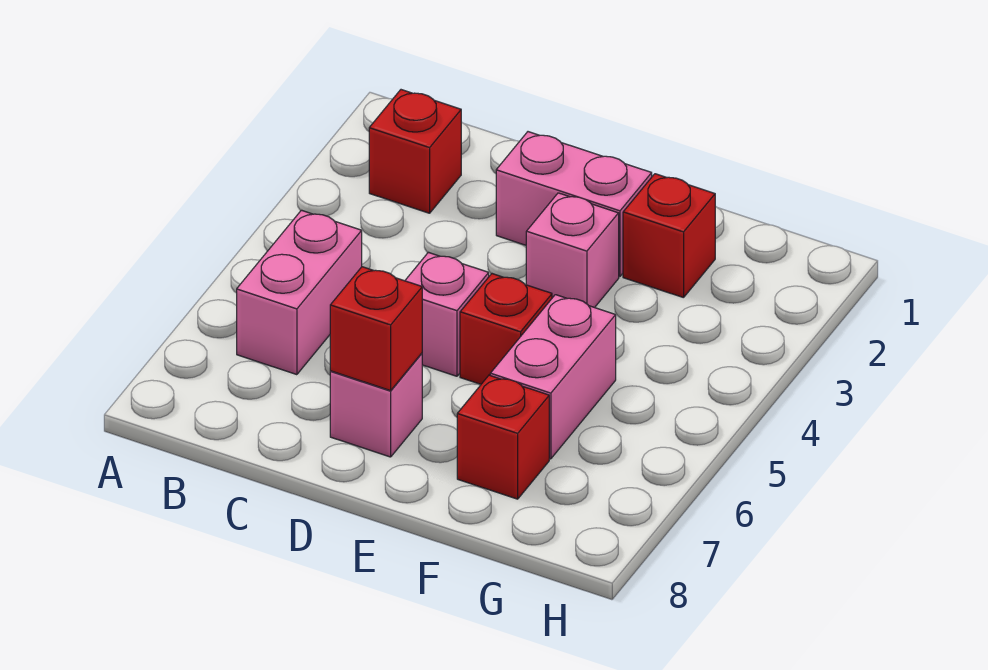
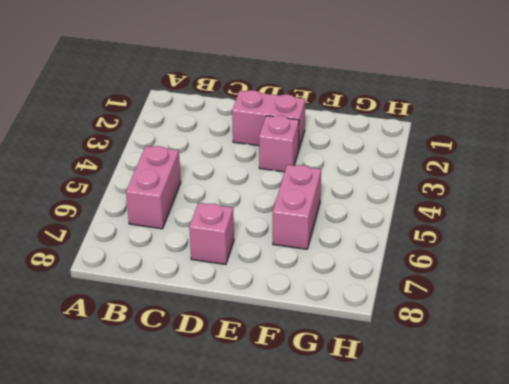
none -> red brick B2 level 1
none -> pink brick D5 level 1

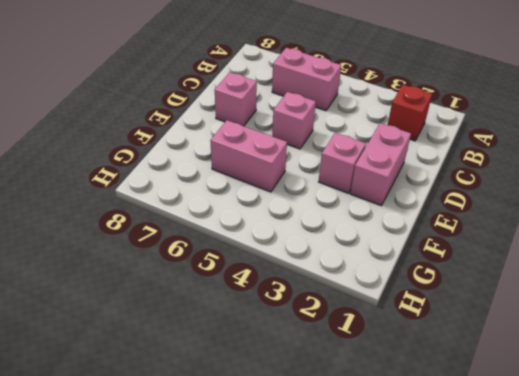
none -> red brick E5 level 1
none -> red brick F2 level 1

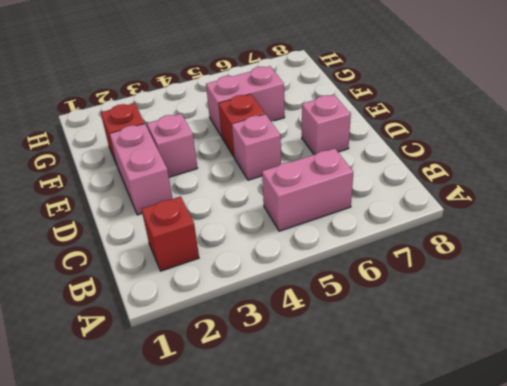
none -> red brick F7 level 1
none -> red brick D7 level 2

